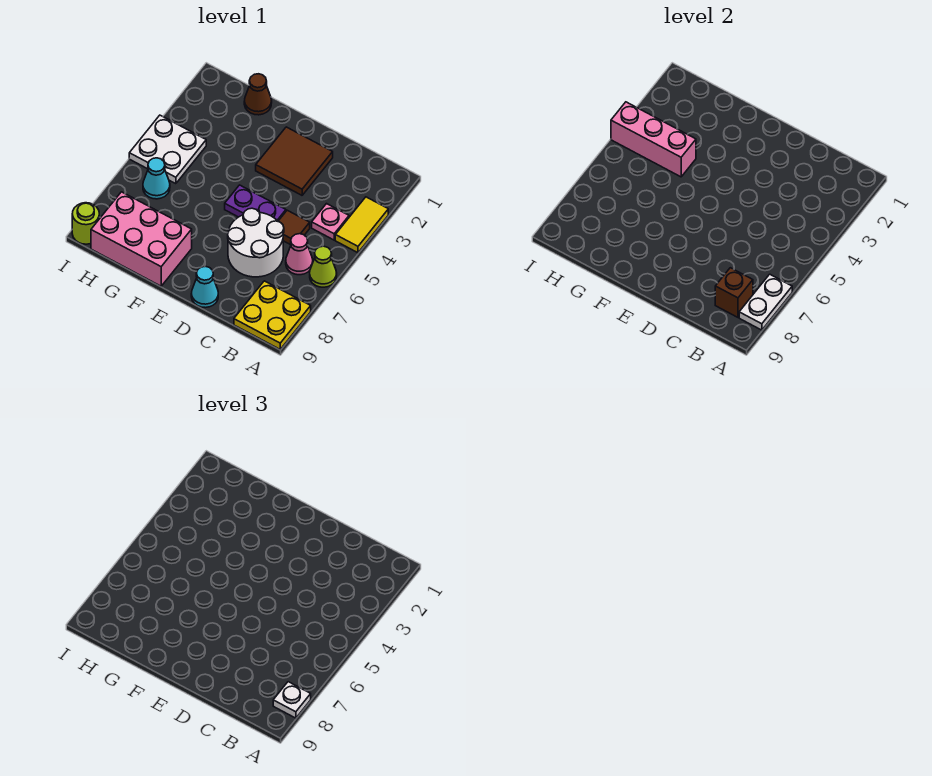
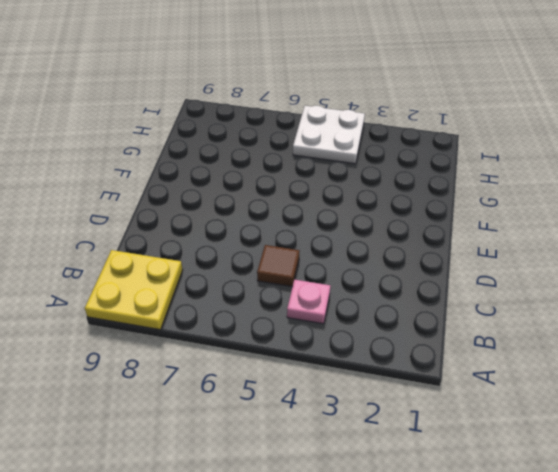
none -> yellow tile A3:A4 level 1
none -> lime cone A6 level 1
none -> pink cone B6 level 1

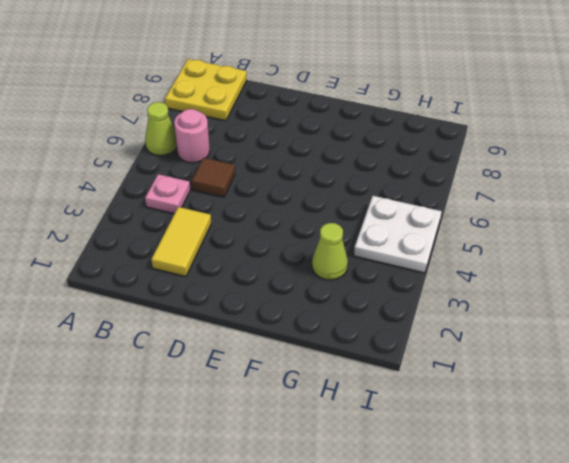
pink round brick B6 level 1 -> pink cone B6 level 1
yellow tile C2:C3 level 1 -> yellow tile A3:A4 level 1
lime cone G3 level 1 -> none
none -> white round brick C6:D7 level 1
none -> brown tile D2:E3 level 1
none -> purple plate D5:E5 level 1

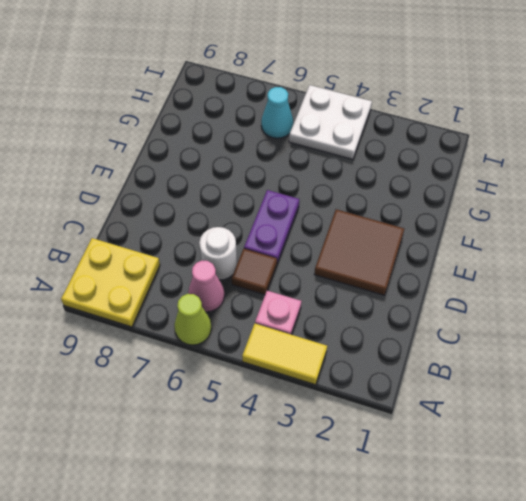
white round brick C6 level 1 -> white round brick C6:D7 level 1
none -> cyan cone D9 level 1
none -> pink brick F8:H9 level 1
none -> brown cone G1 level 1

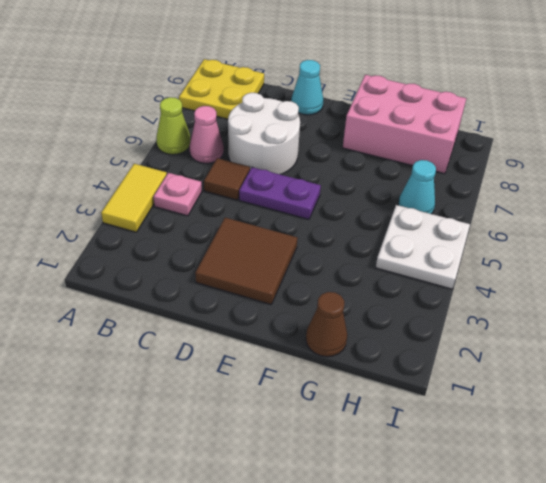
none -> lime round brick I9 level 1
none -> white plate A7:A8 level 2
none -> brown brick B8 level 2

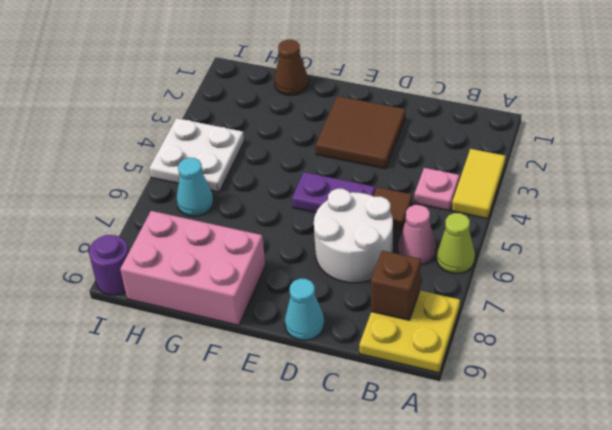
purple round brick I9 level 1 -> lime round brick I9 level 1
none -> white plate A7:A8 level 2
none -> pink brick G4:I4 level 2
none -> white plate A8 level 3

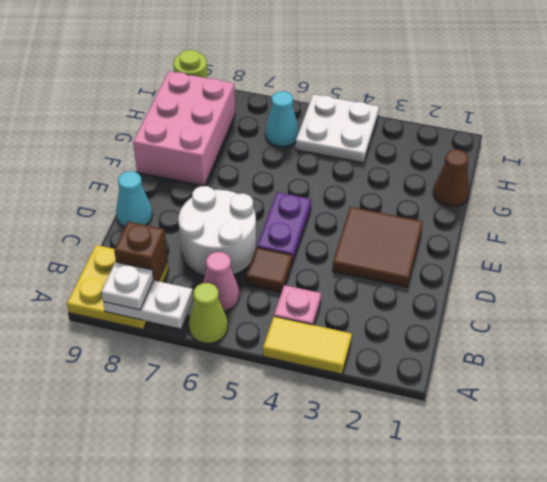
none -> pink brick G4:I4 level 2

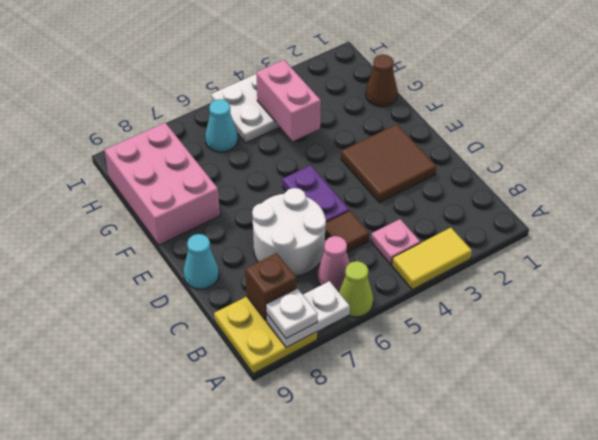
pink brick G4:H4 level 2 -> pink brick G4:I4 level 2
none -> lime round brick I9 level 1

